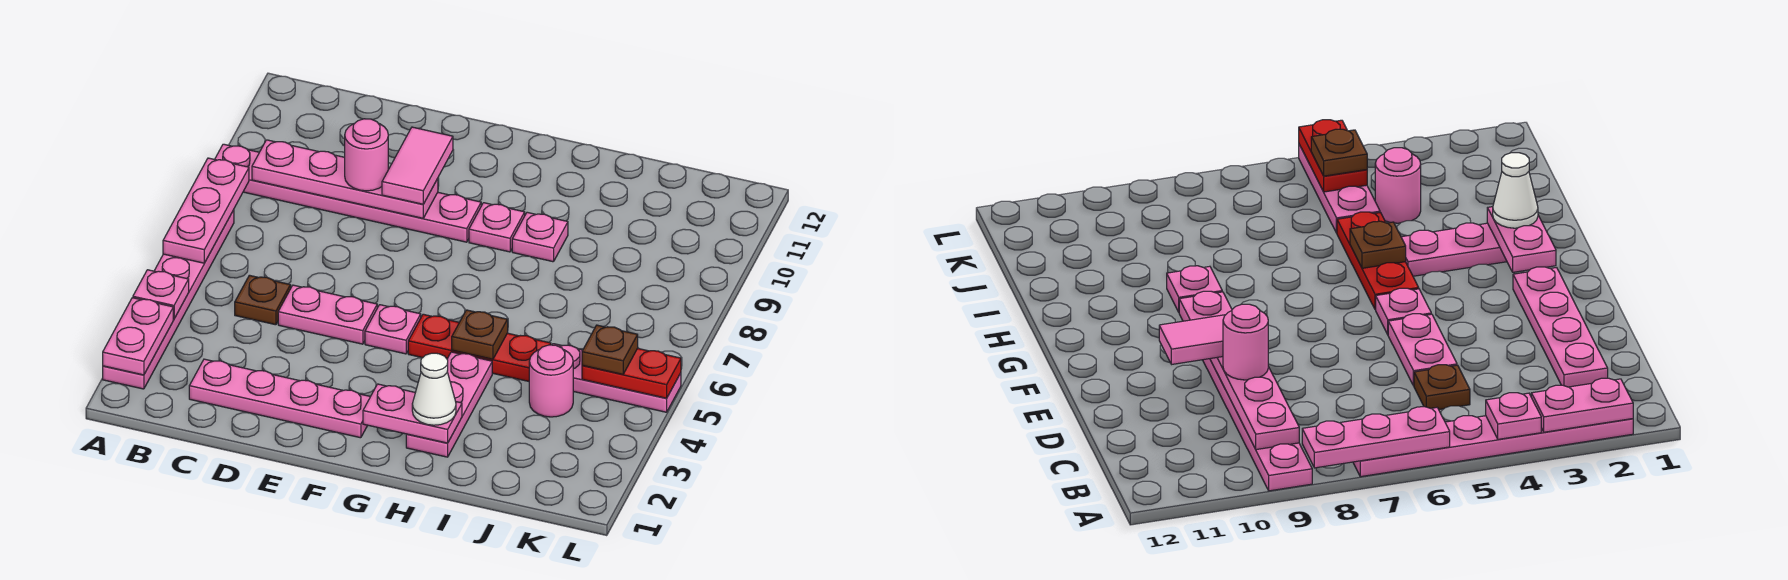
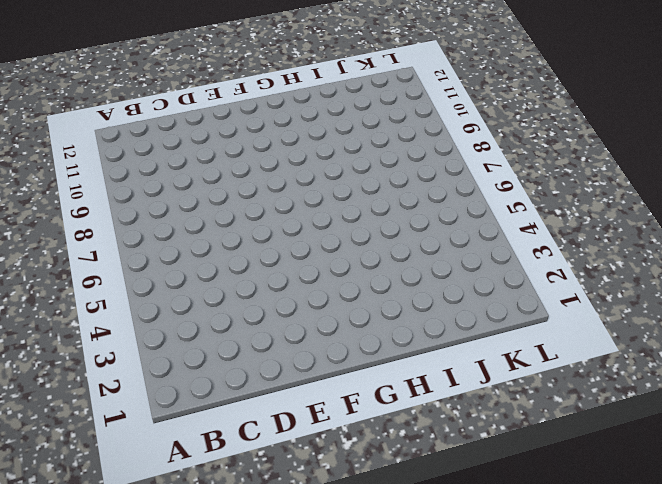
none -> pink plate A2:A7 level 1
none -> pink plate A9:F9 level 1
none -> pink plate C2:F2 level 1

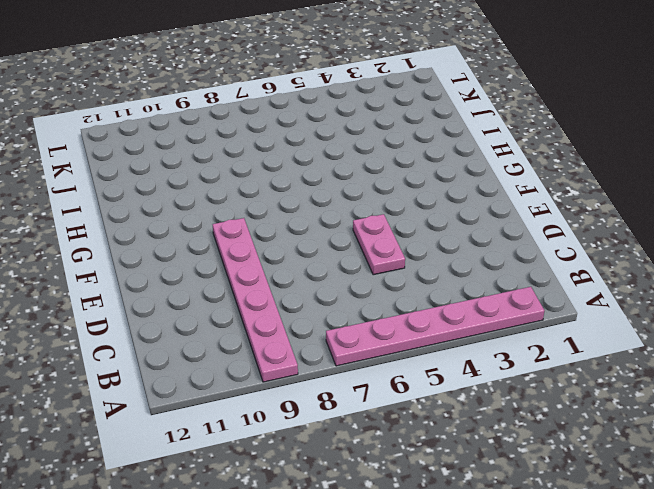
none -> pink plate C2:F2 level 1
none -> brown plate C5 level 1
none -> pink plate F5 level 1

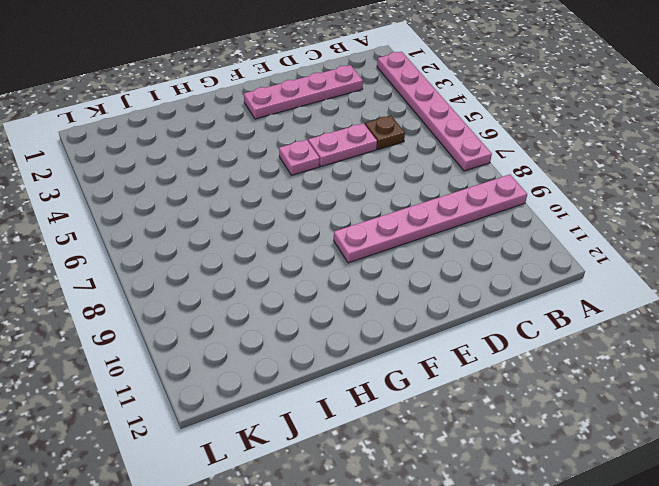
none -> red plate G5:I5 level 1
none -> pink plate G9 level 1
none -> pink plate H2:H4 level 1

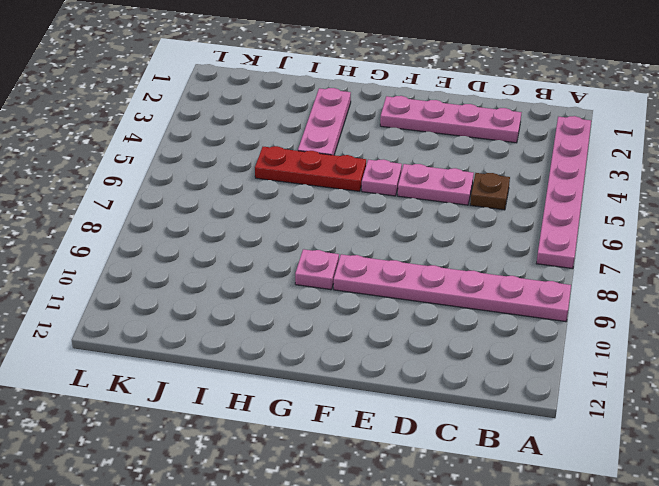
none -> pink plate H9 level 1
none -> pink round brick J4 level 1
none -> pink plate J5:L5 level 1

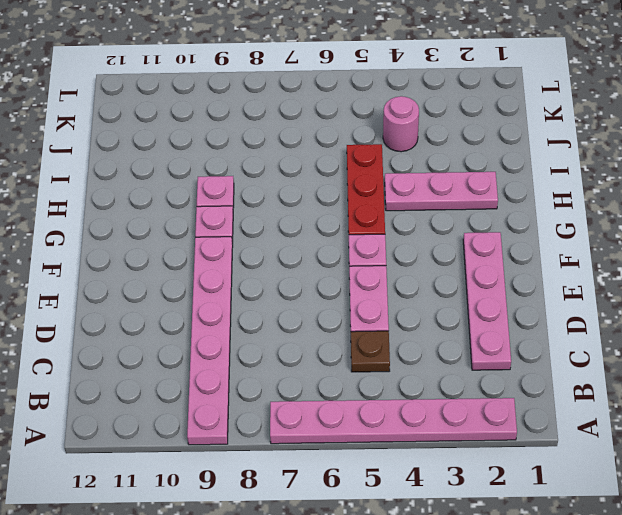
none -> pink plate J5:L5 level 1
none -> pink plate A2:A3 level 2
none -> pink plate A4 level 2

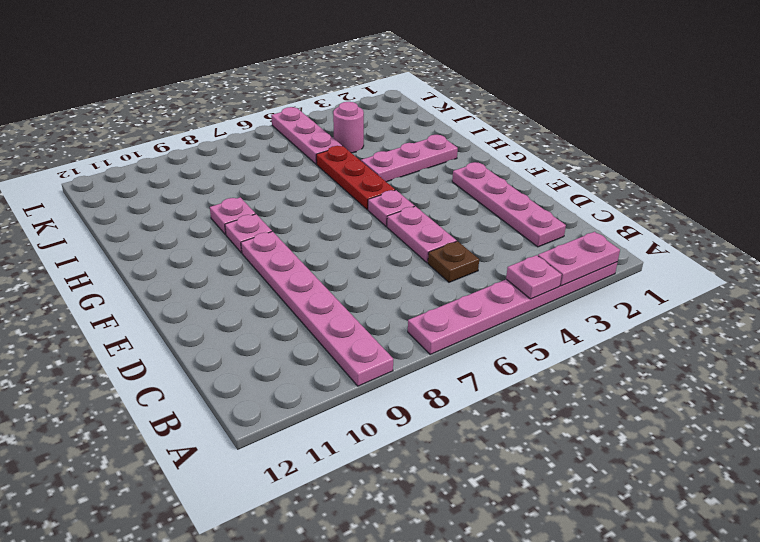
none -> pink plate A6:A8 level 2
none -> pink plate B9:E9 level 2
none -> pink plate G2:H2 level 2

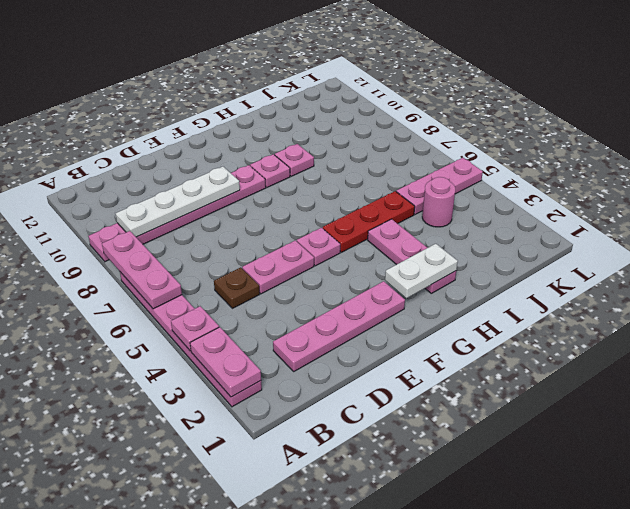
white plate B9:E9 level 2 -> pink plate B9:E9 level 2
white plate G2:H2 level 2 -> pink plate G2:H2 level 2
none -> brown plate H5 level 2
none -> red plate K5:L5 level 2
none -> pink round brick D9 level 3

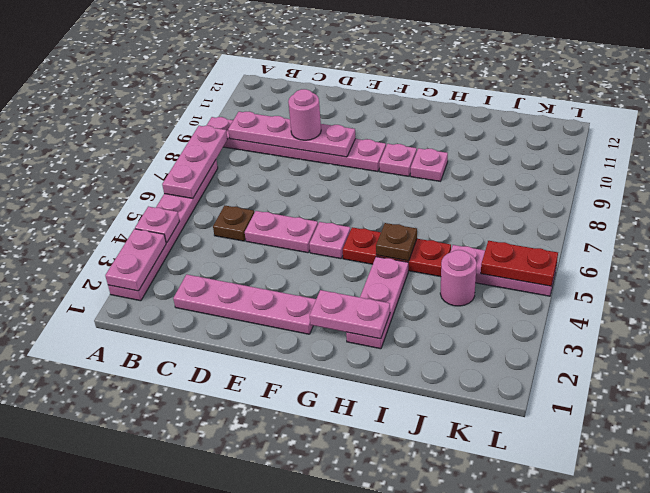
none -> pink tile E9:E10 level 3
none -> white cone H2 level 3
none -> brown plate K5 level 3

